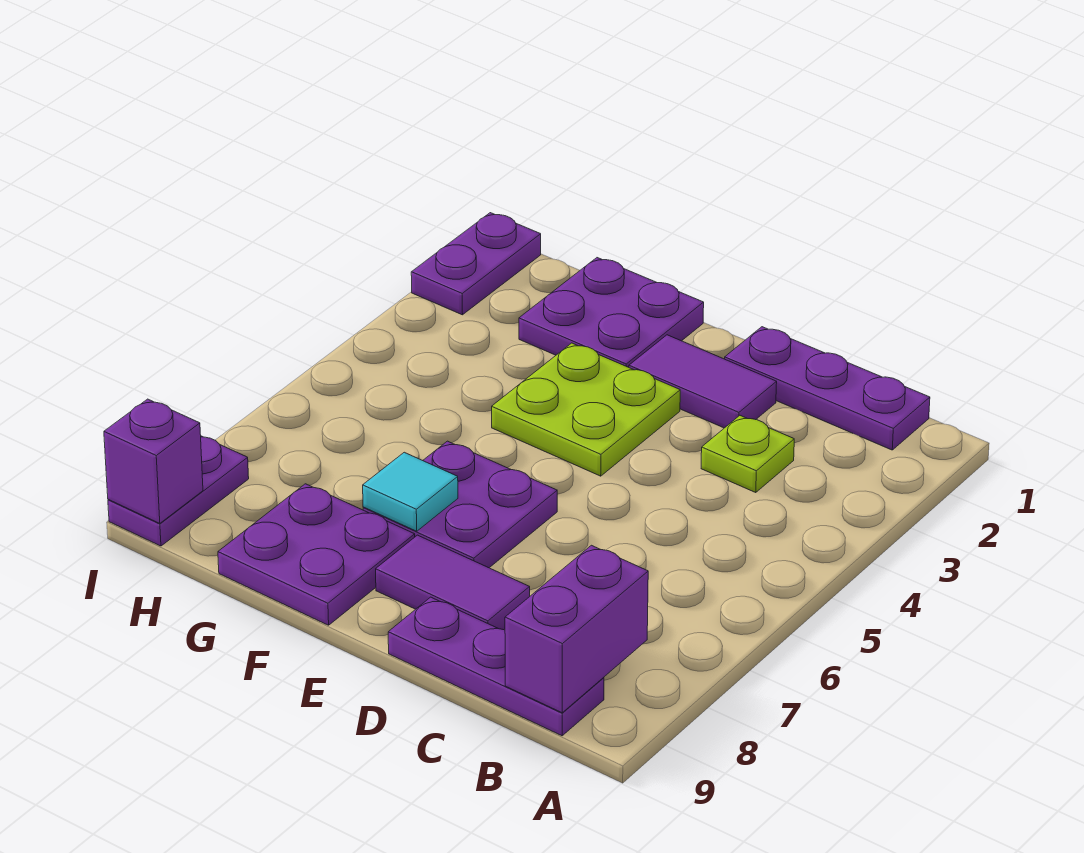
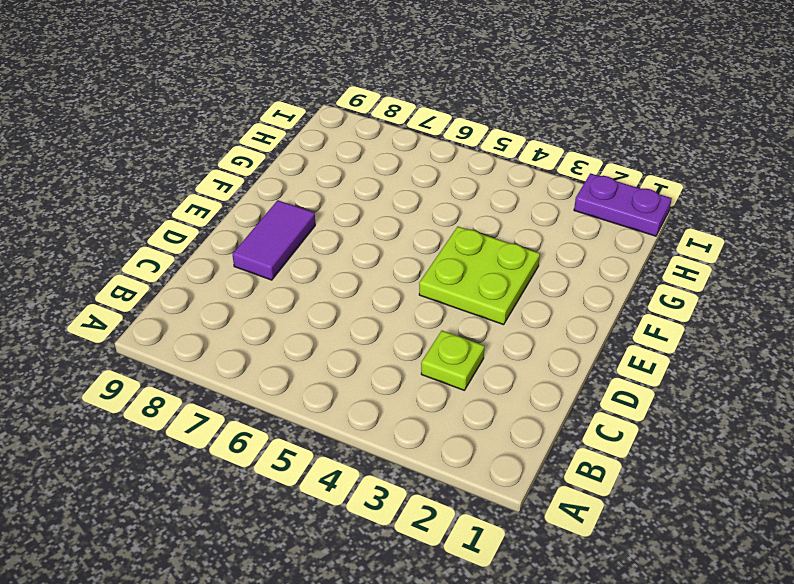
none -> purple plate B1:D1 level 1
none -> purple plate B9:D9 level 1
none -> purple tile D2:E2 level 1

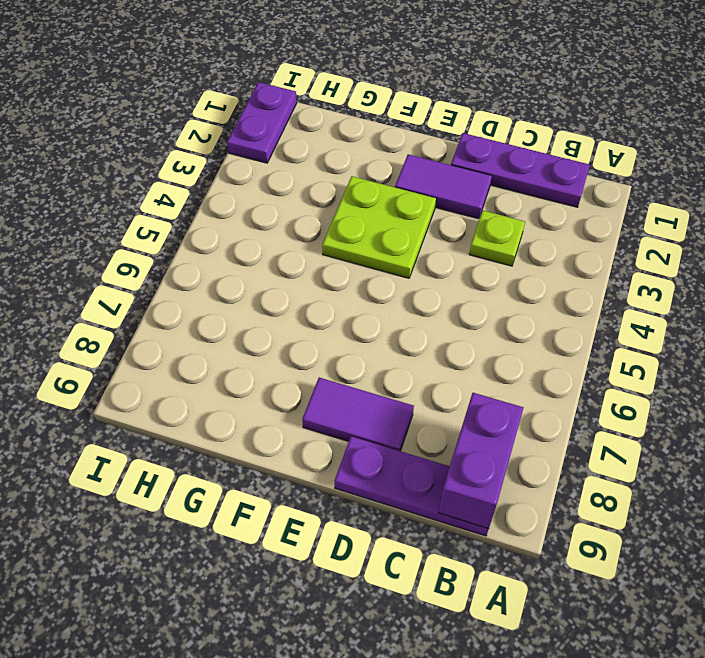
none -> purple plate E6:F7 level 1
none -> purple plate F1:G2 level 1
none -> purple plate F8:G9 level 1

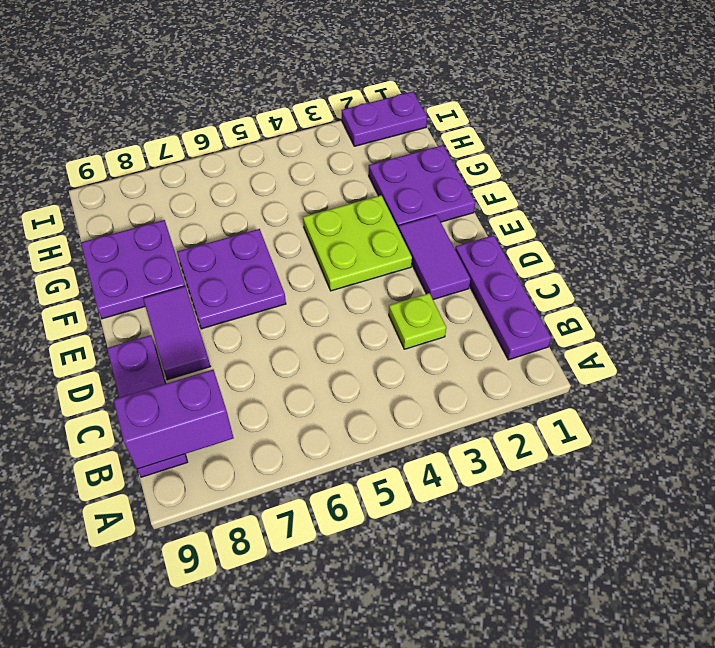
none -> purple plate I8:I9 level 1
none -> cyan tile F7 level 2
none -> purple brick I9 level 2

